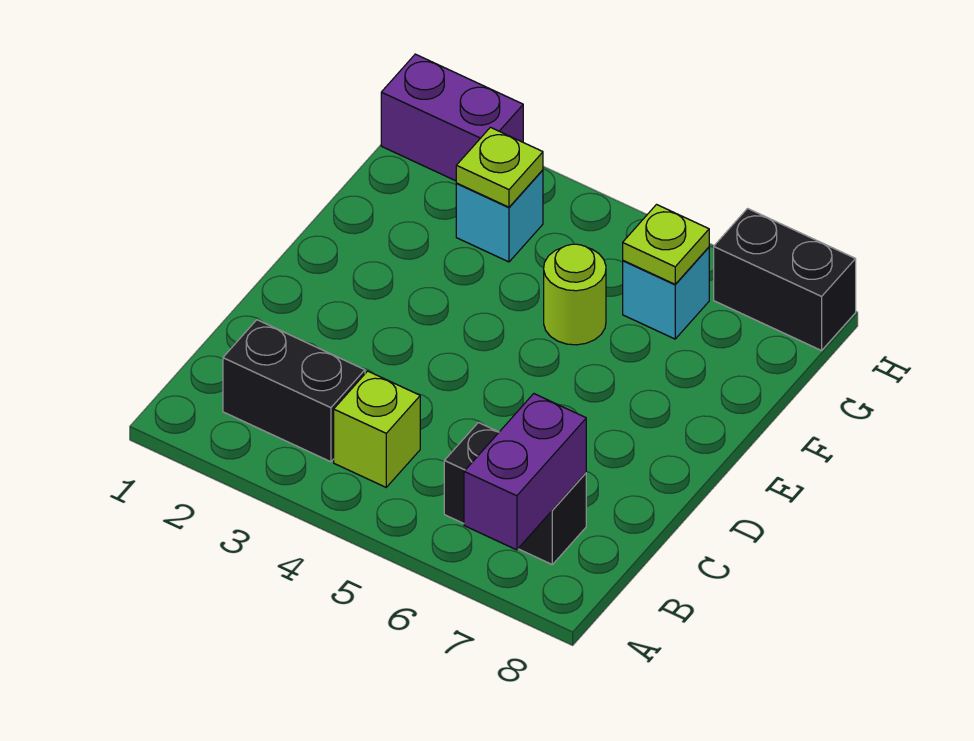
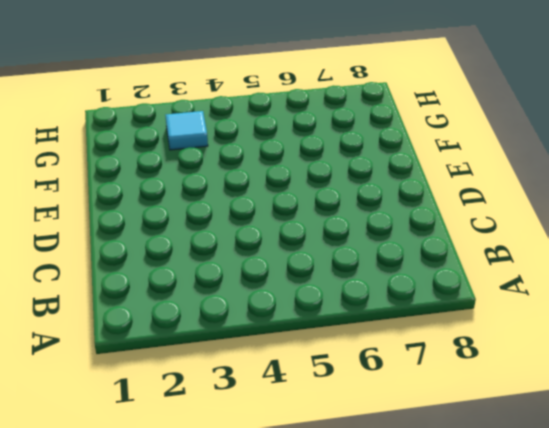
cyan tile G3 level 1 -> cyan brick G3 level 1
none -> black brick B2:B3 level 1
none -> lime brick B4 level 1

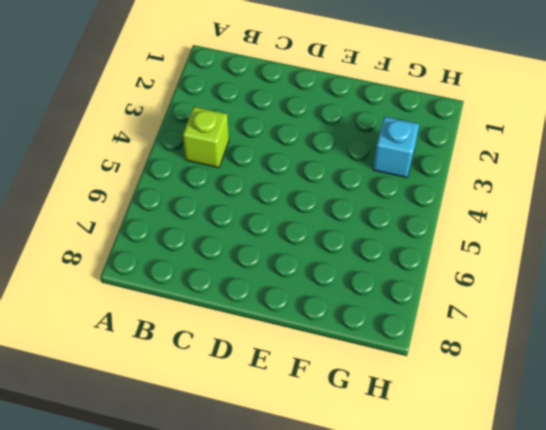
none -> black brick B2:B3 level 1
none -> black brick B6:B7 level 1

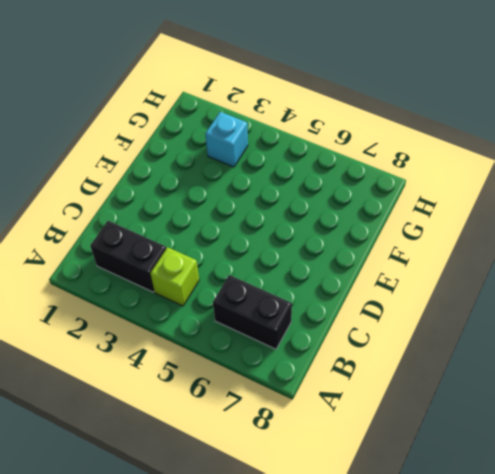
none -> lime round brick F5 level 1
none -> cyan brick G6 level 1

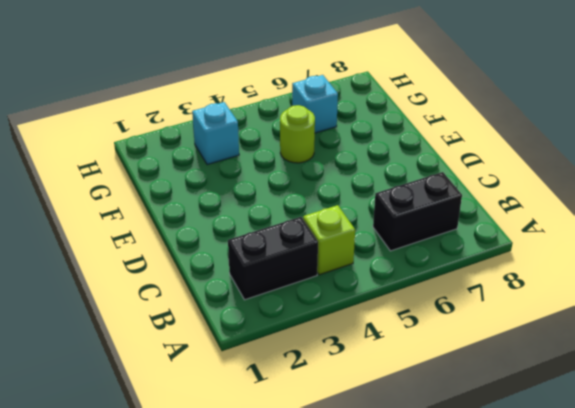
none -> purple brick H1:H2 level 1
none -> black brick H7:H8 level 1

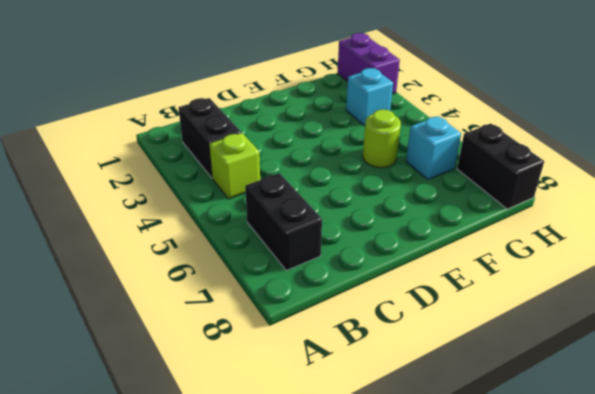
none -> purple brick A7:B7 level 2
none -> lime plate G3 level 2

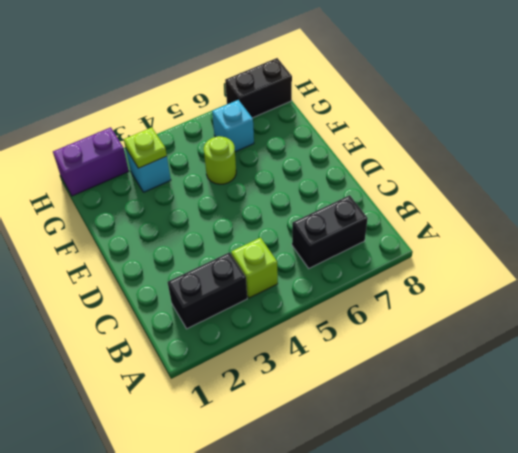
none -> purple brick A7:B7 level 2
none -> lime plate G6 level 2

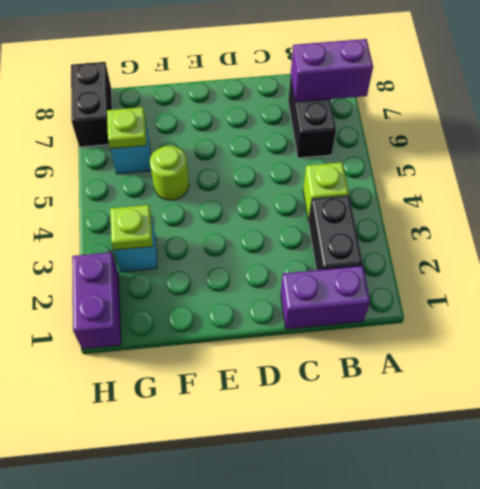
purple brick B1:C1 level 1 -> none

